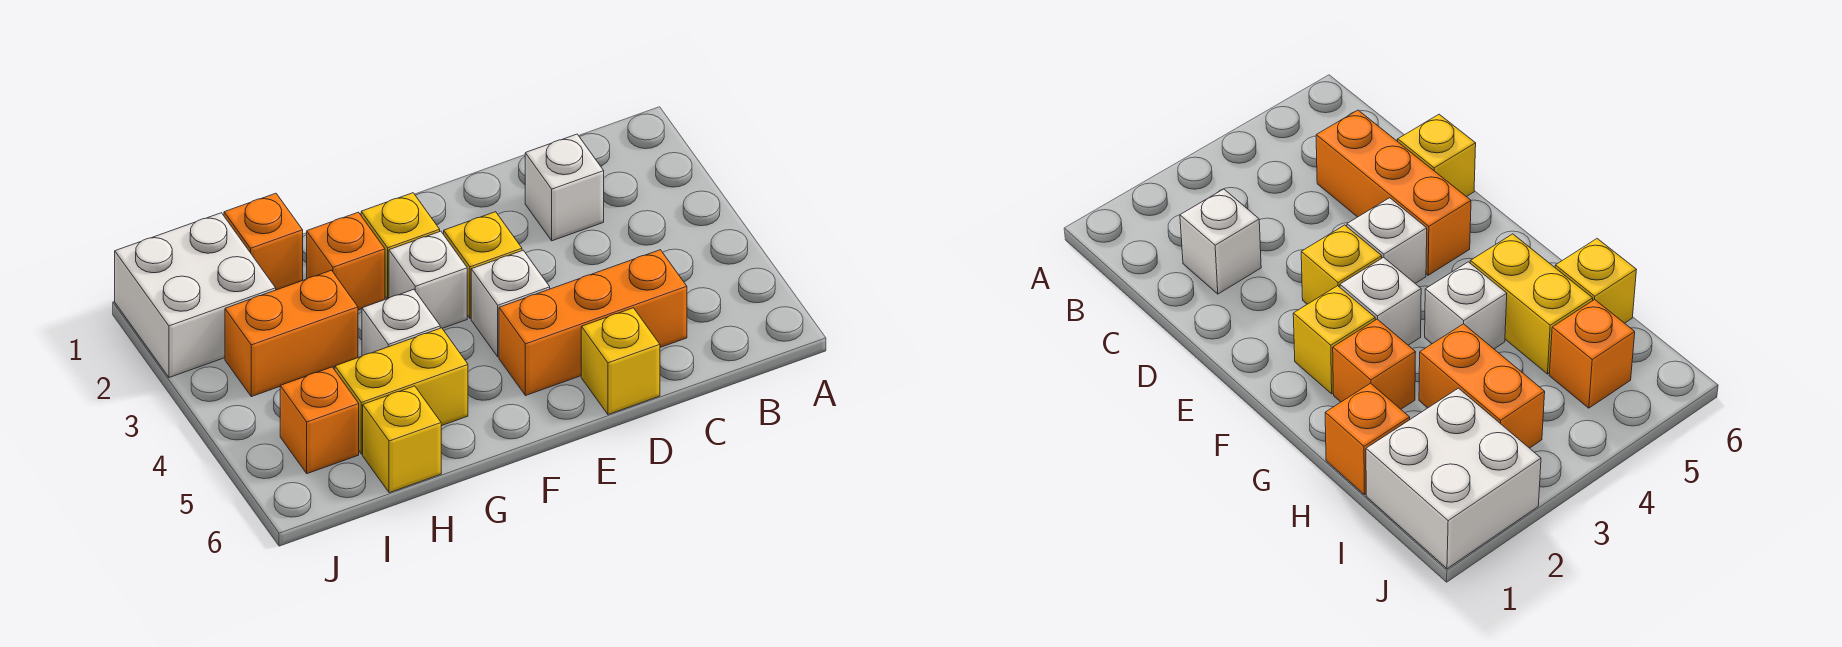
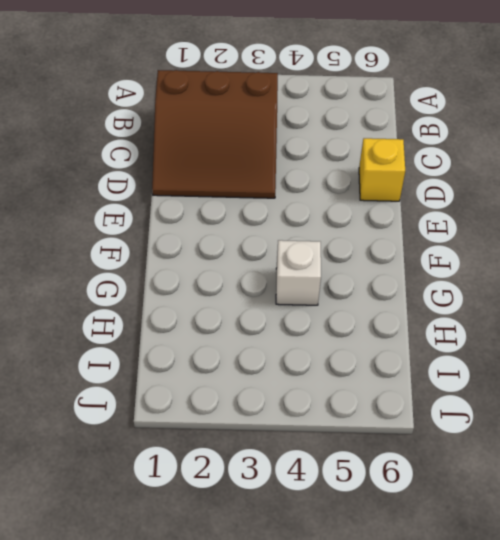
brown slope B1:D3 level 1 top B -> white brick C2 level 1
none -> orange brick C5:E5 level 1
none -> yellow brick E3 level 1
none -> white brick E4 level 1

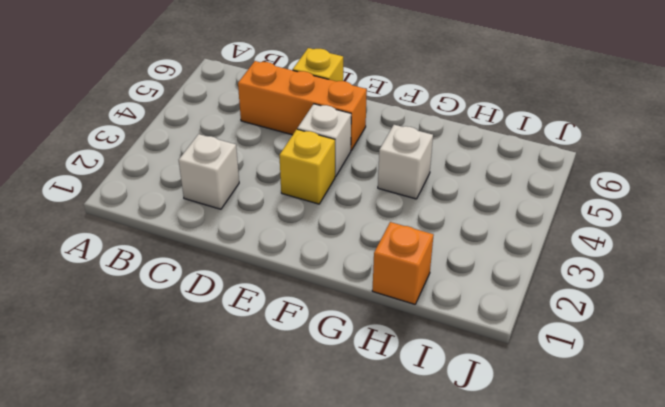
none -> yellow brick F2 level 1
none -> white brick F3 level 1
none -> orange brick G2 level 1

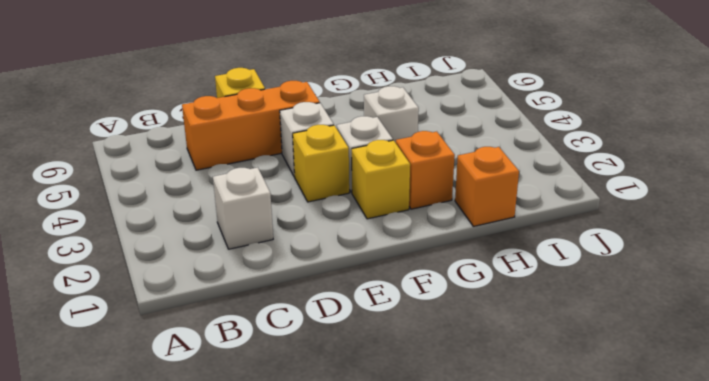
none -> yellow brick G5:H5 level 1
none -> orange brick H3:I3 level 1
none -> yellow brick H6 level 1

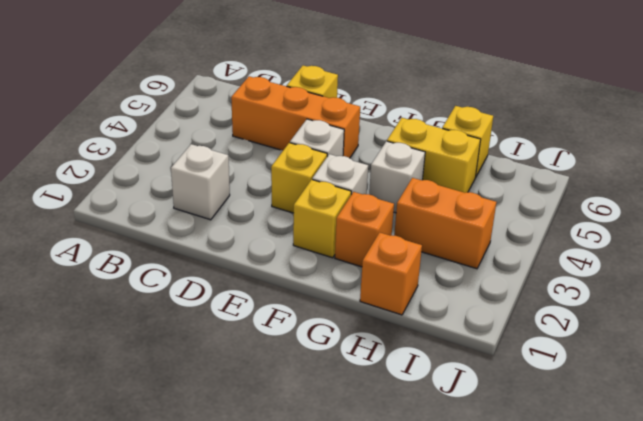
none -> white brick I1:J2 level 1
none -> orange brick I5 level 1

